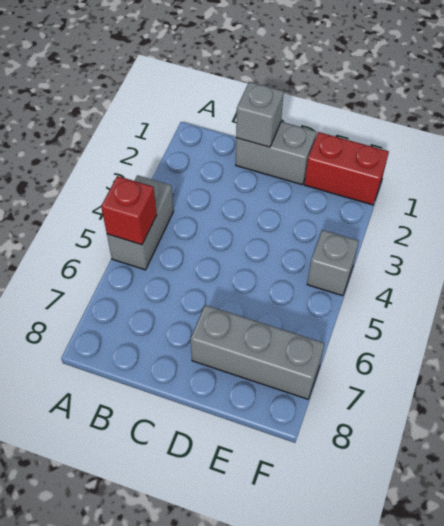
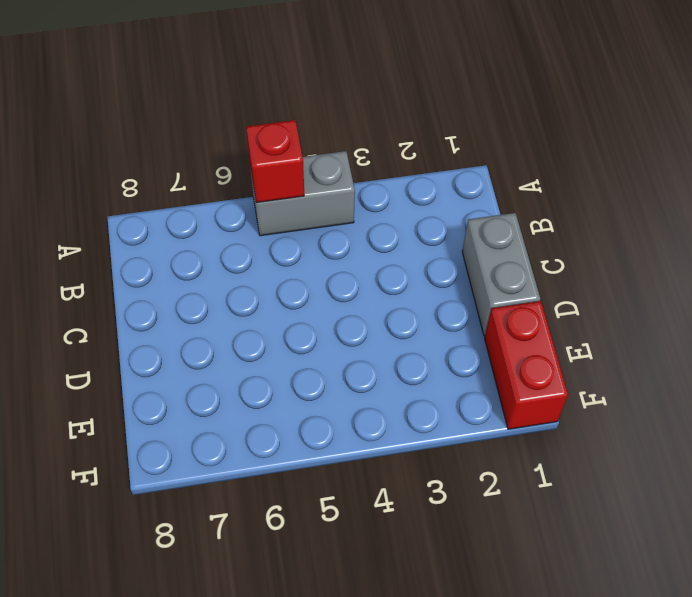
none -> grey brick D7:F7 level 1
none -> grey brick F4 level 1

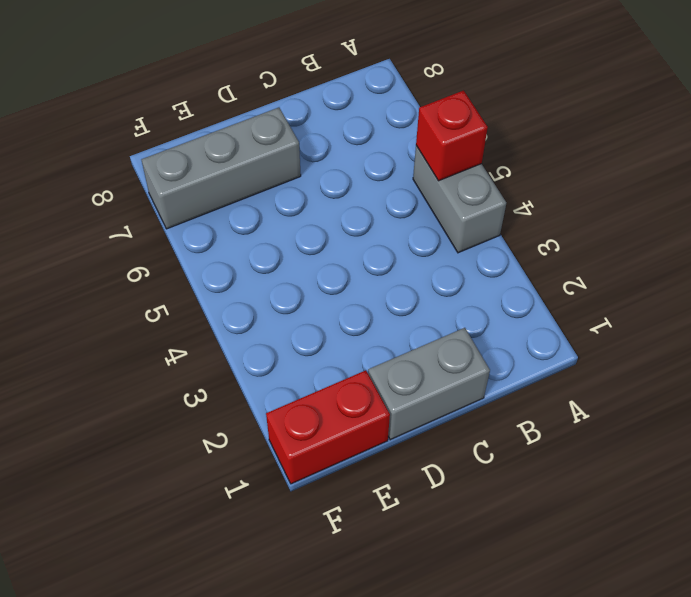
none -> grey brick F4 level 1
none -> grey brick C1 level 2

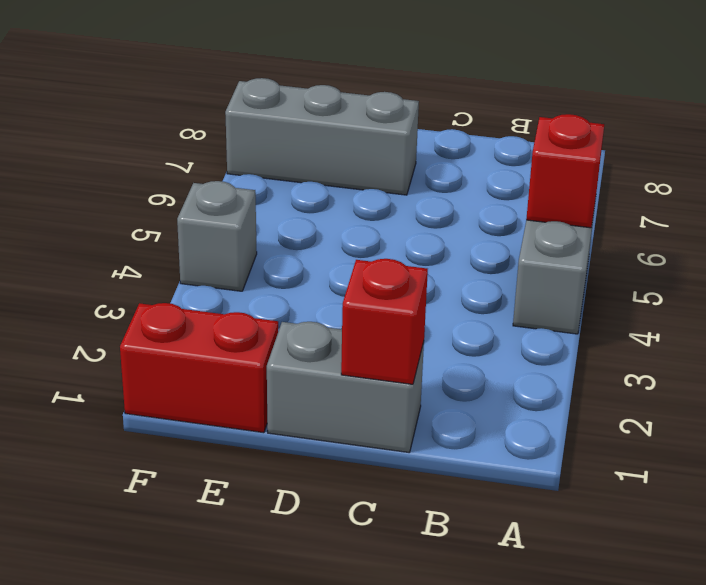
red brick C1 level 2 -> grey brick C1 level 2

